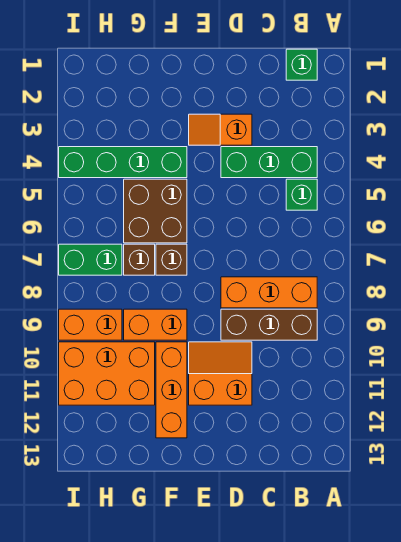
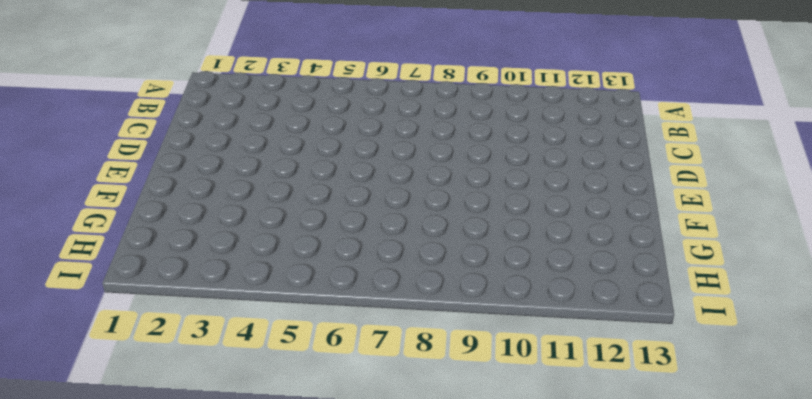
none -> green brick B1 level 1
none -> green brick B4:D4 level 1
none -> green brick B5 level 1

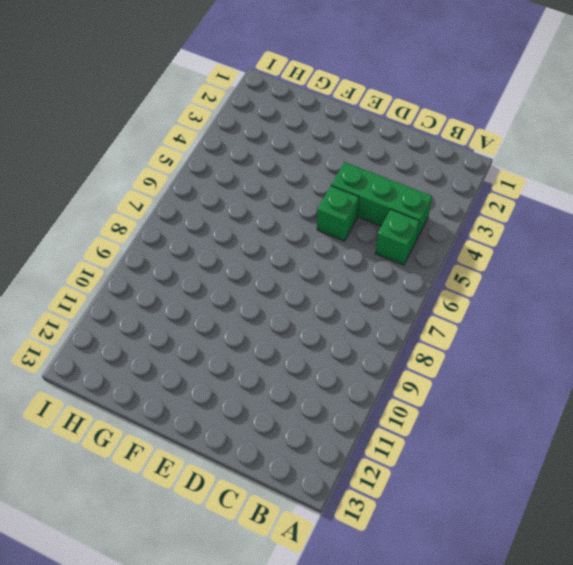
green brick D5 level 1 -> green brick B1 level 1
none -> orange brick B8:D8 level 1
none -> brown brick B9:D9 level 1
none -> orange slope D3:E3 level 1 top D

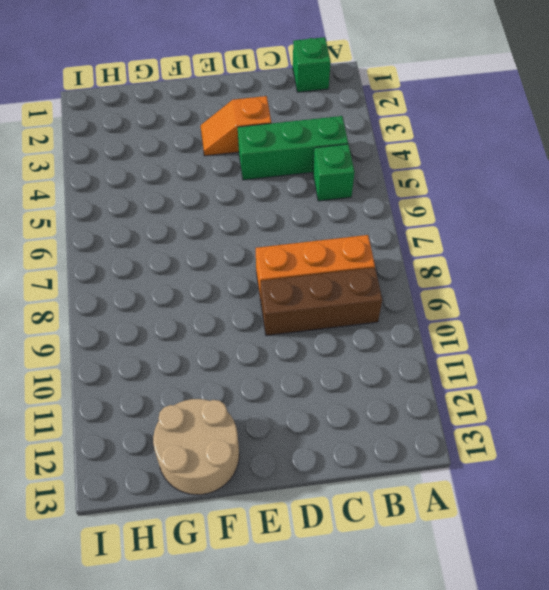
tan round brick F12:G13 level 1 -> orange brick F10:F12 level 1
none -> orange slope D10:E11 level 1 top 11
none -> green brick F4:I4 level 1
none -> brown brick F5:G6 level 1

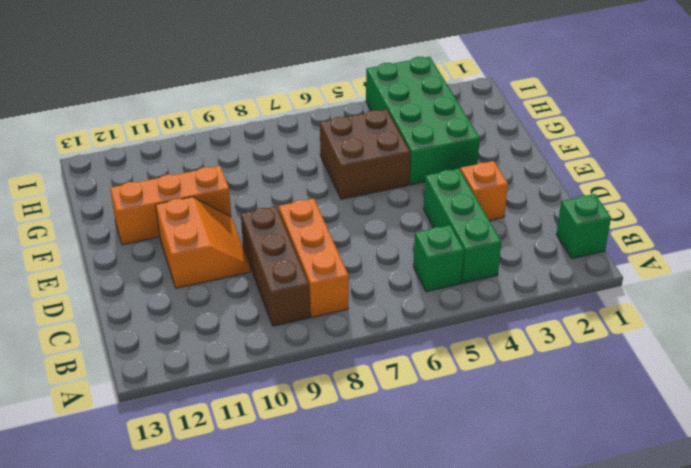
green brick F3:I4 level 1 -> green brick F4:I4 level 1
none -> brown brick F7 level 1
none -> orange brick F9:G9 level 1
none -> brown brick G7 level 1

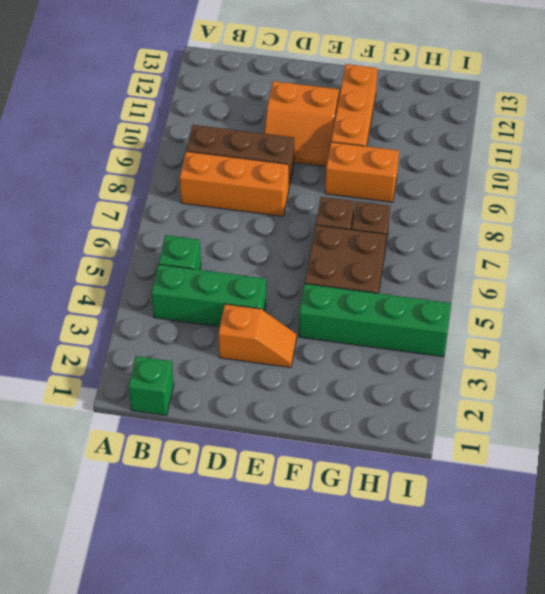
none -> orange brick G10:I11 level 1
none -> green brick H7:I7 level 1
none -> orange brick H9:I9 level 1

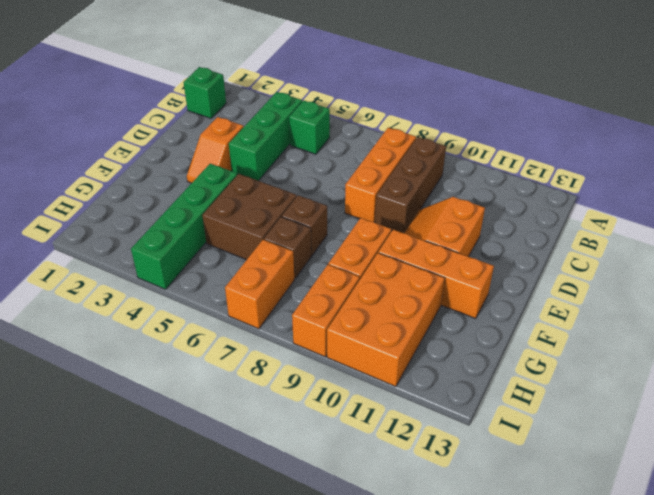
orange brick H7:I7 level 1 -> green brick H7:I7 level 1

